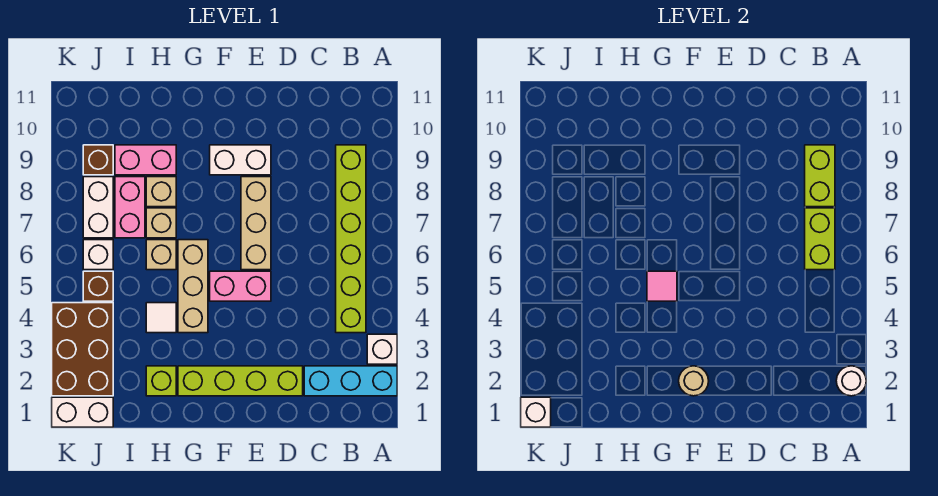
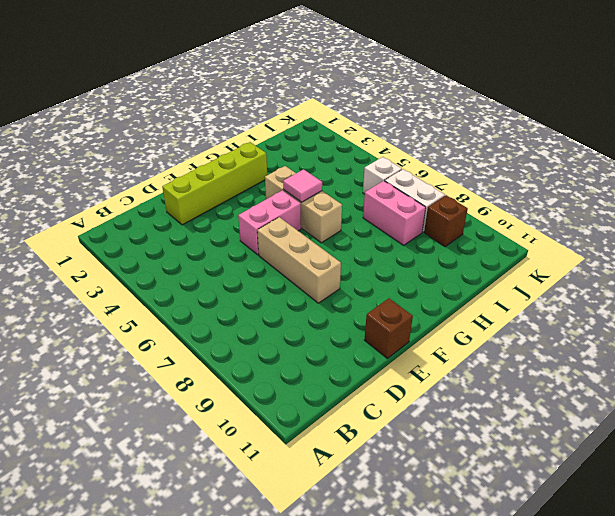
brown brick E11 level 1 -> brown brick J5 level 1
none -> cyan brick A2:C2 level 1
none -> white brick A3 level 1
none -> lime brick B4:B9 level 1

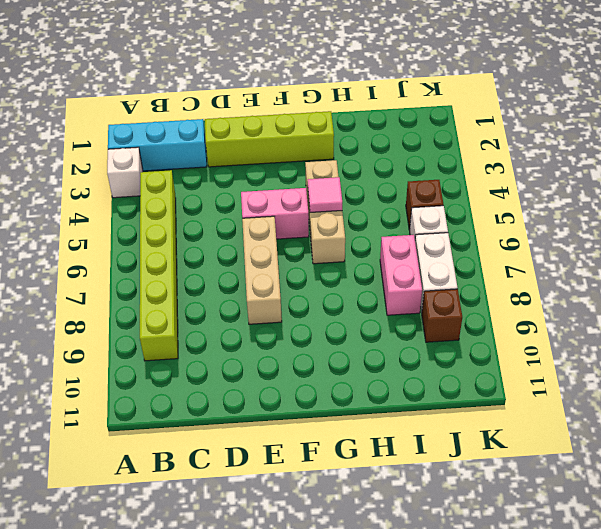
none -> white brick E9:F9 level 1
none -> lime brick H2 level 1
none -> white tile H4 level 1

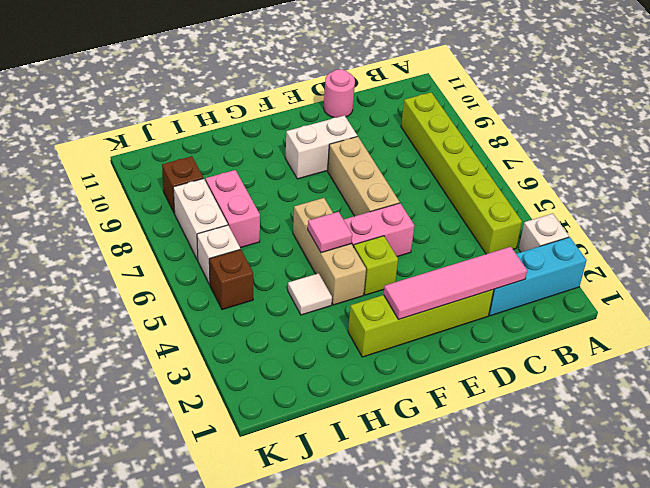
pink tile C2:F2 level 2 -> tan round brick F2 level 2
pink round brick D11 level 1 -> none
lime brick F4 level 1 -> lime brick H2 level 1
none -> tan brick H6 level 1
none -> tan brick H7 level 1
none -> tan brick H8 level 1

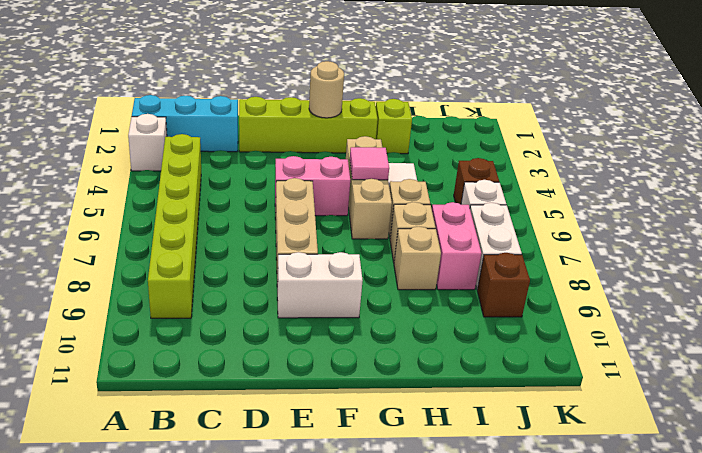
none -> pink brick H9:I9 level 1
none -> white brick J1:K1 level 1
none -> brown brick J2:K4 level 1

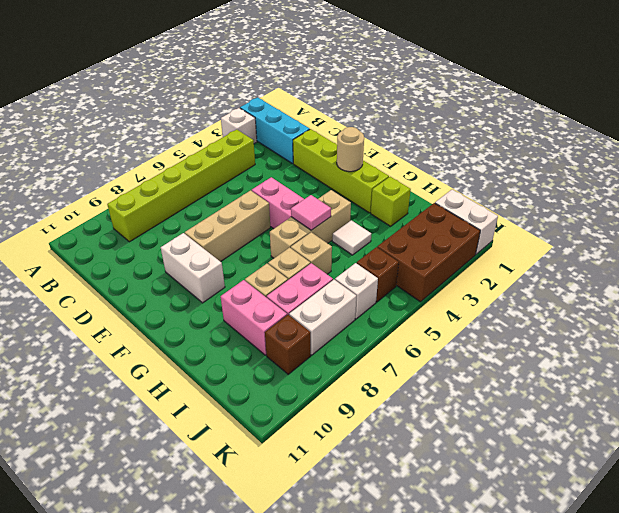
none -> white round brick A2 level 2
none -> lime brick B6:B7 level 2
none -> lime brick B8:B9 level 2

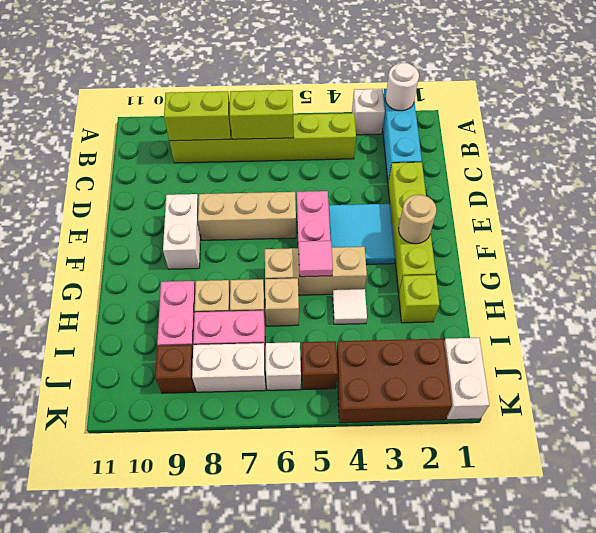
cyan tile E3:F4 level 1 -> none
none -> white brick K1 level 2

